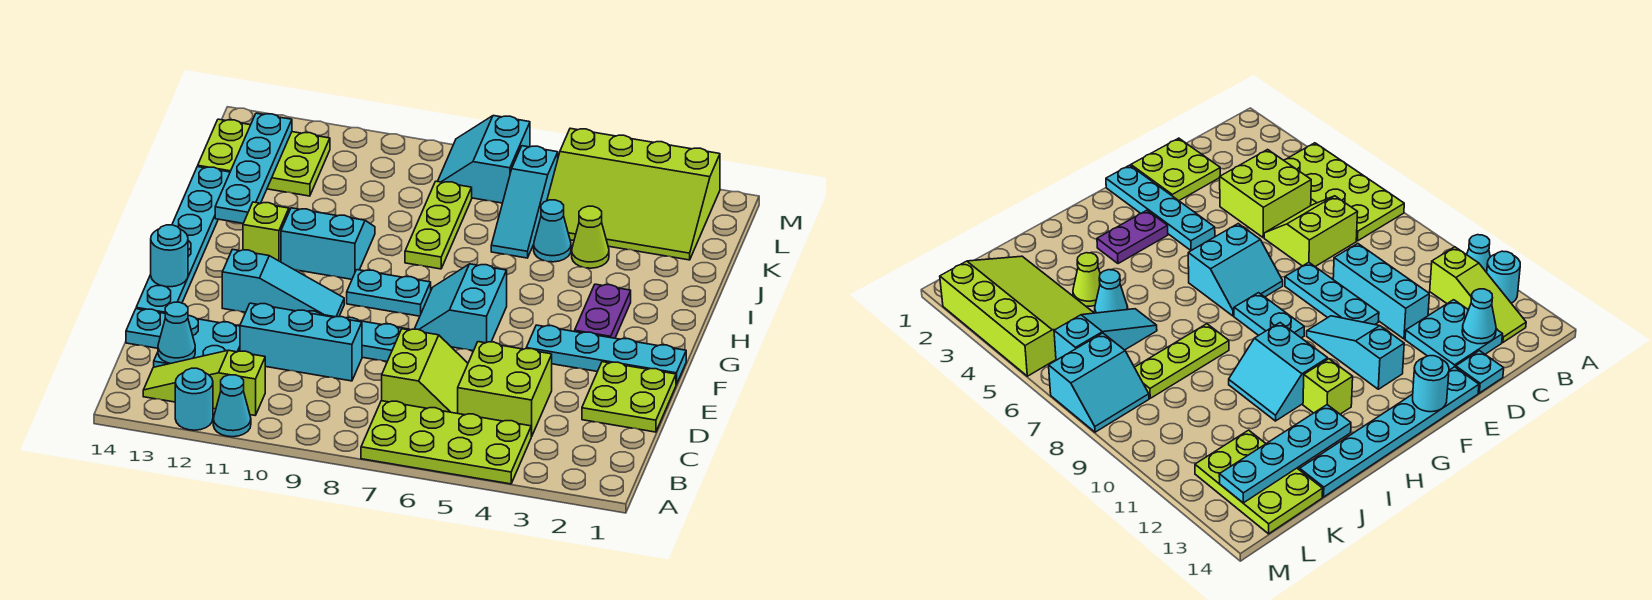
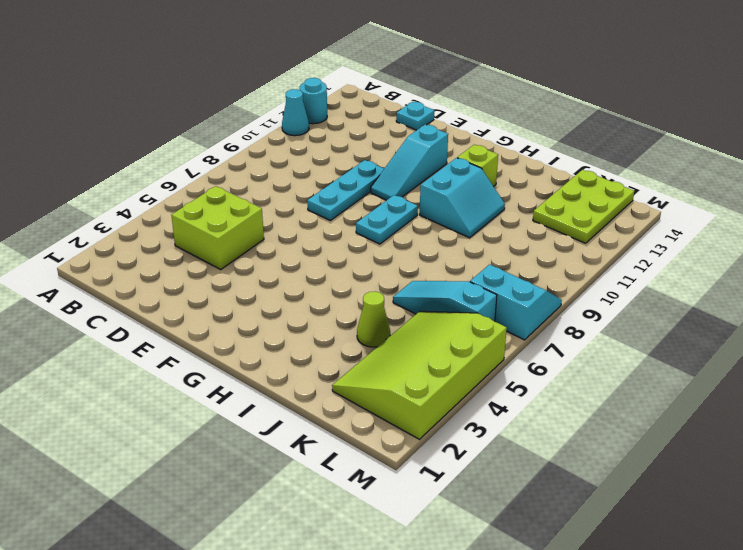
none -> lime plate A4:B7 level 1
none -> lime slope B11:B13 level 1 top 11
none -> lime slope C6:D7 level 1 top 7

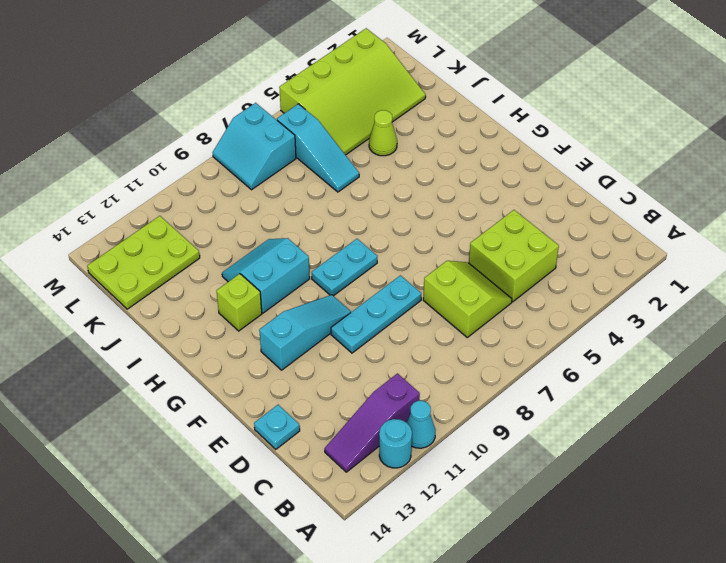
purple slope B11:B13 level 1 top 11 -> lime slope B11:B13 level 1 top 11
none -> lime plate A4:B7 level 1
none -> cyan plate C12:D13 level 1
none -> lime plate D1:E2 level 1

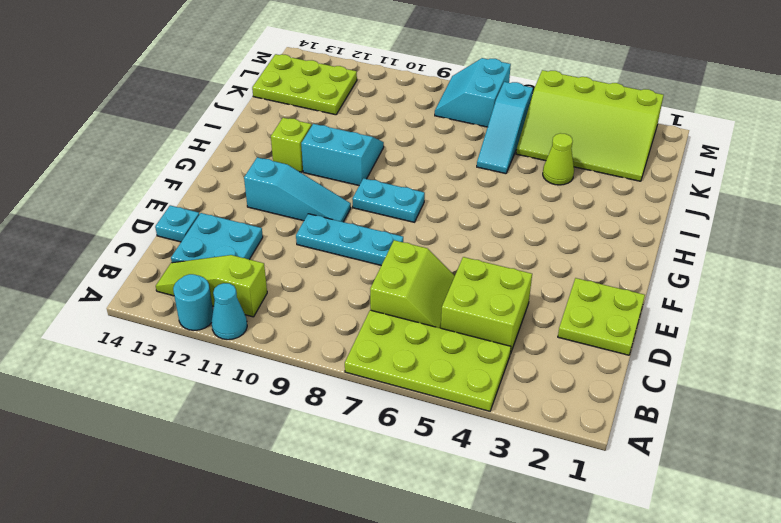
none -> cyan brick D9:D11 level 1
none -> cyan plate E14:J14 level 1
none -> cyan plate F1:F4 level 1

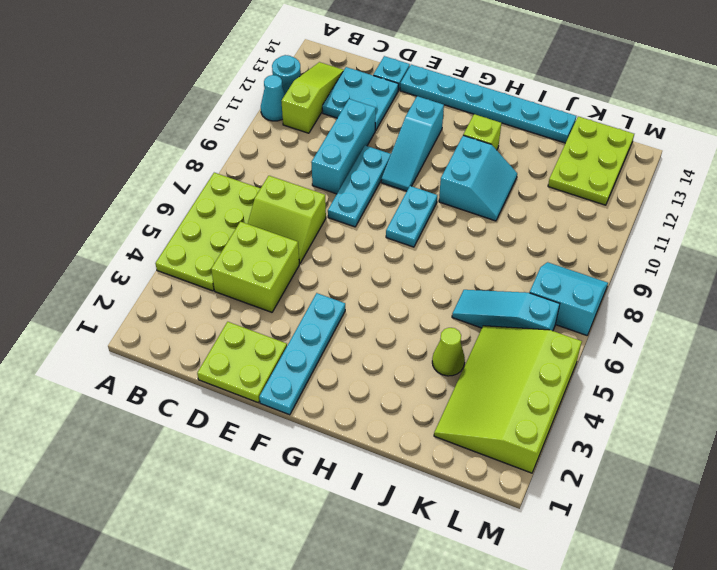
none -> cyan slope F6:G7 level 1 top 6
none -> purple plate G3:H3 level 1
none -> lime plate I8:K8 level 1

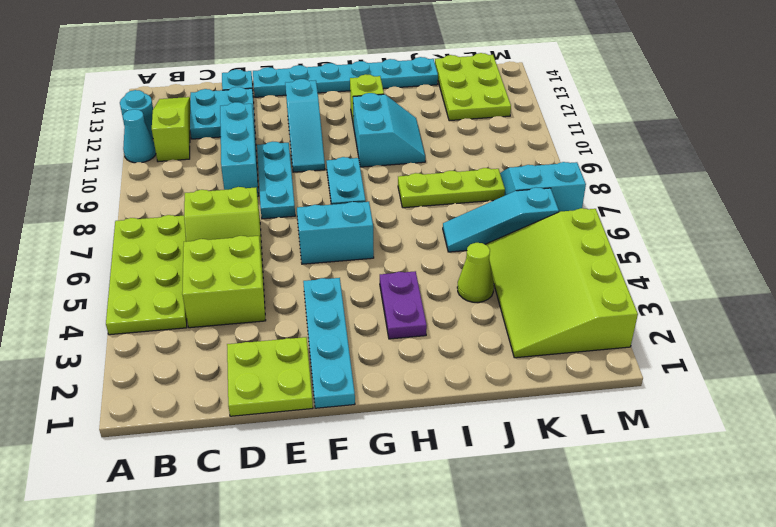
purple plate H3:H4 level 1 -> purple plate G3:H3 level 1
none -> cyan cone J5 level 1
none -> cyan cone C13 level 2
none -> cyan round brick F14 level 2

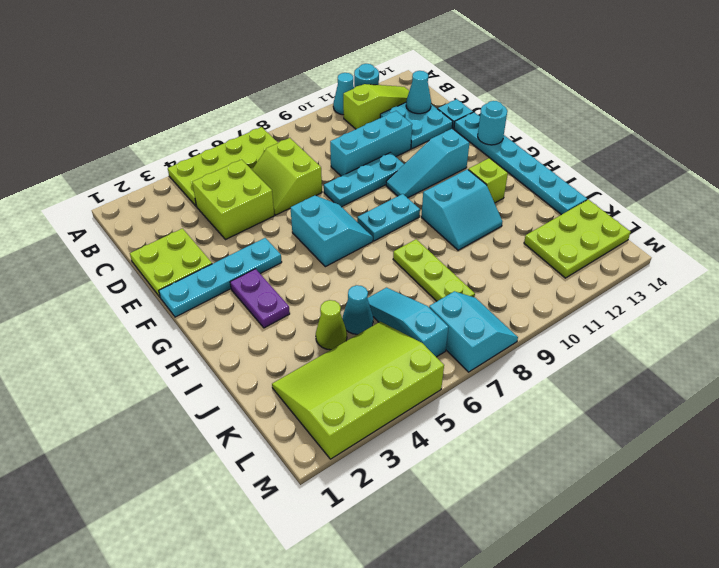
none -> cyan plate I13:L13 level 2

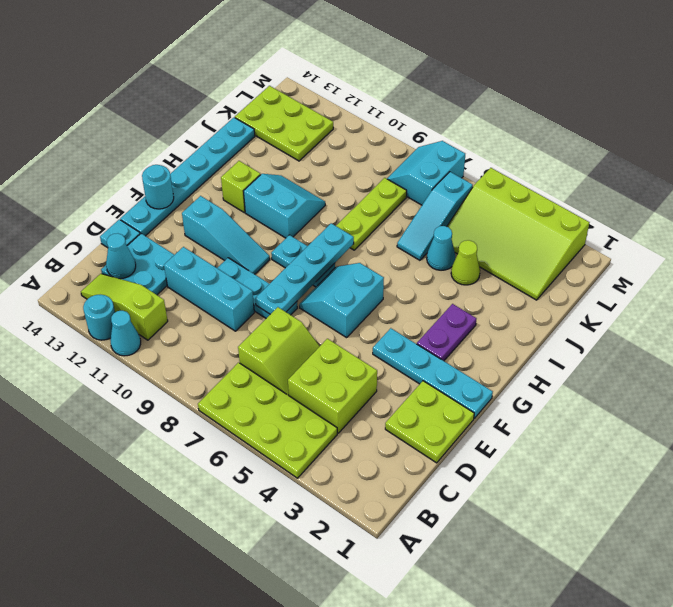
cyan plate E8:H8 level 2 -> cyan plate I13:L13 level 2

